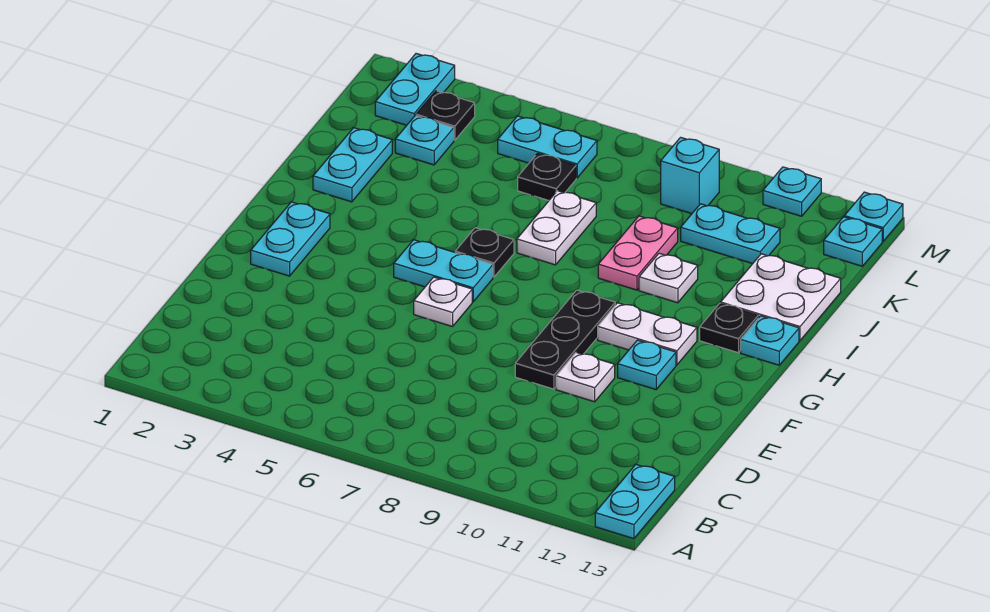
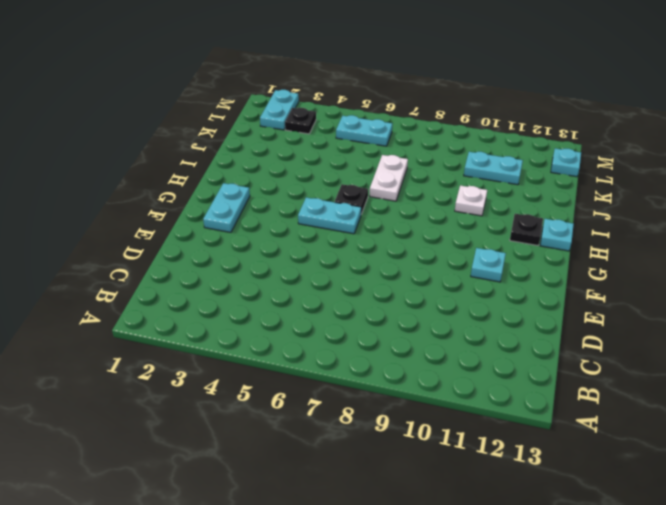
none -> cyan plate A13:B13 level 1
none -> black plate E9:G9 level 1
none -> white plate E10 level 1

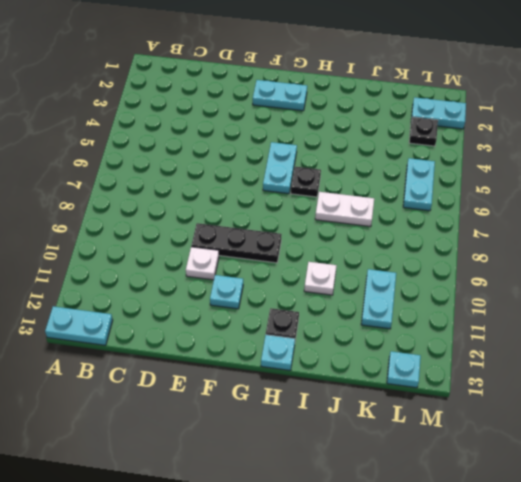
none -> white plate F6 level 1
none -> white plate G10:G11 level 1
none -> cyan plate I2:J2 level 1

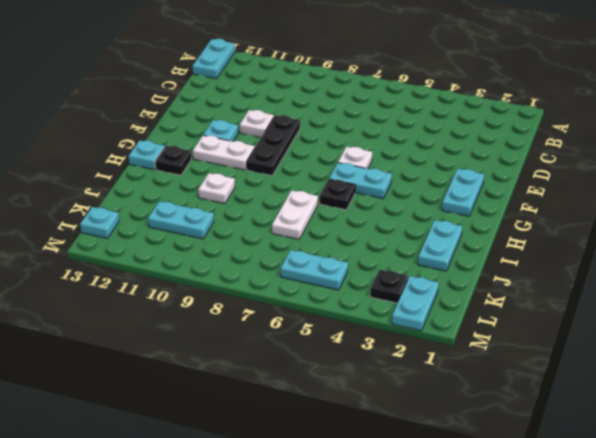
none -> pink plate I9:J9 level 1
none -> white plate I12:J13 level 1
none -> cyan plate K3 level 1

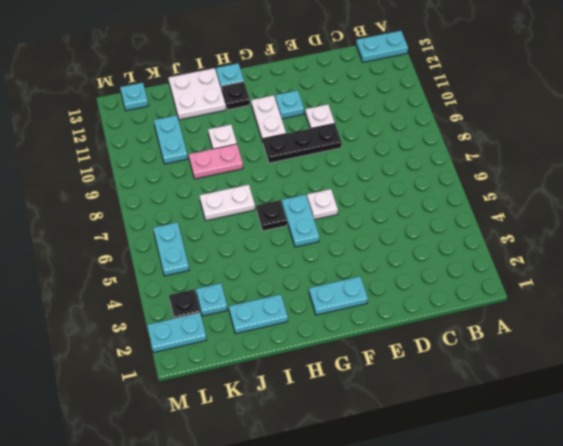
none -> black plate K6 level 1
none -> cyan brick L9 level 1
none -> cyan plate M11 level 1

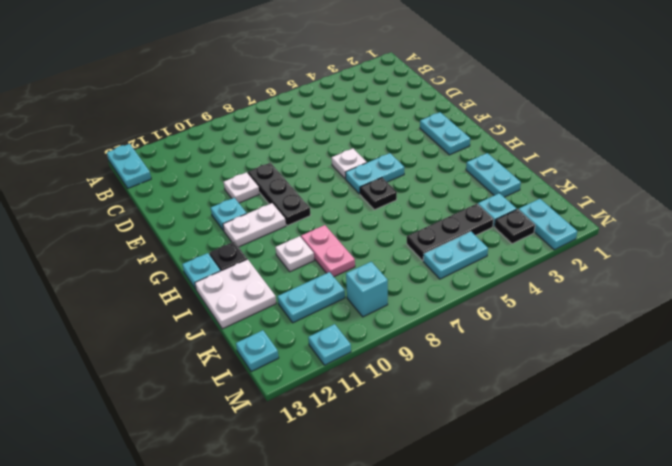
black plate K4:K6 level 1 -> black plate K6 level 1
none -> white plate I7:J7 level 1
none -> cyan plate M13 level 1

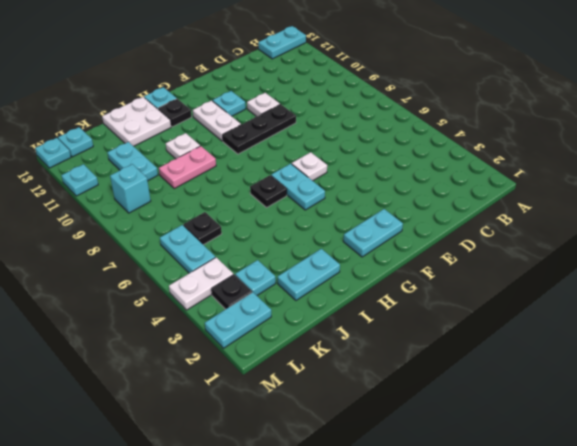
white plate L4:M4 level 1 -> white plate I7:J7 level 1

